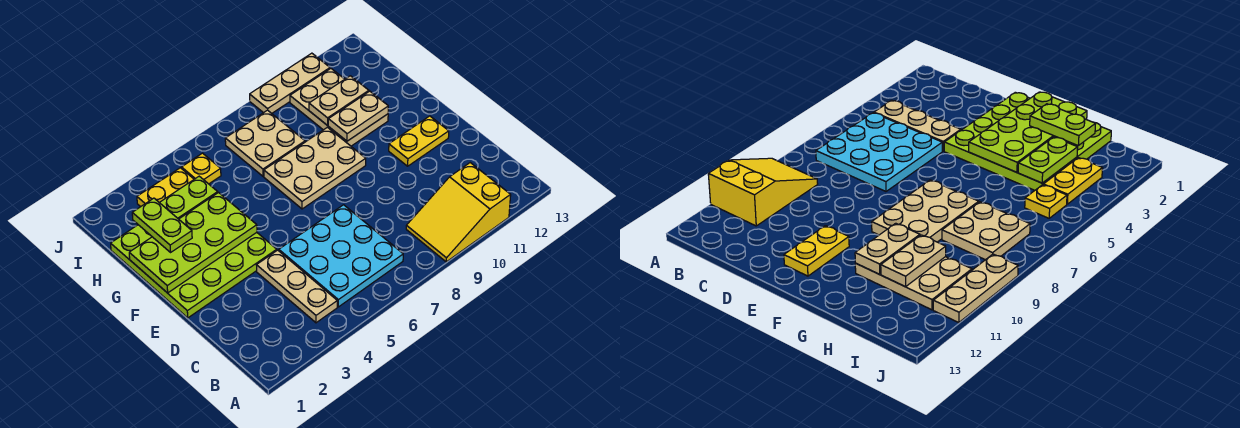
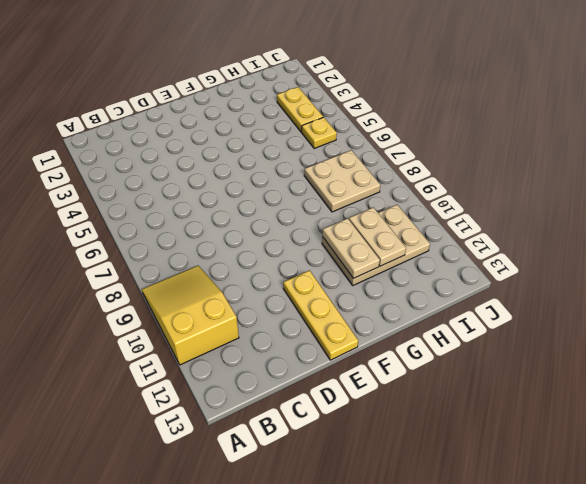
yellow plate E11:E13 level 1 -> yellow plate E11:E12 level 1
none -> tan plate B4:D4 level 1
none -> cyan plate B5:D7 level 1
none -> lime plate E1:H4 level 1

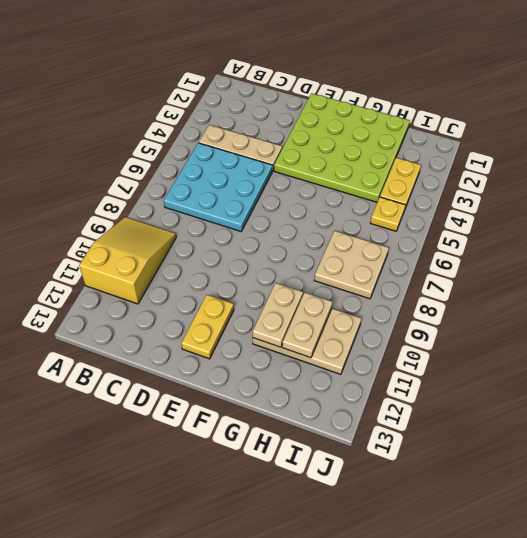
none -> tan plate F7:G9 level 1
none -> tan plate J9:J11 level 1
none -> lime plate F1:G4 level 2

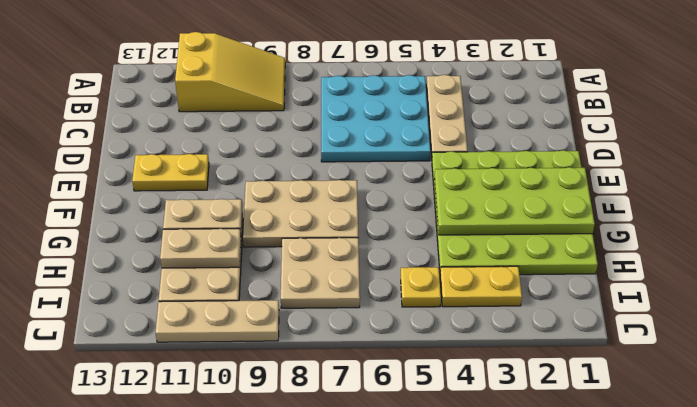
none -> lime plate H3:H4 level 2
none -> lime plate G2:H2 level 3

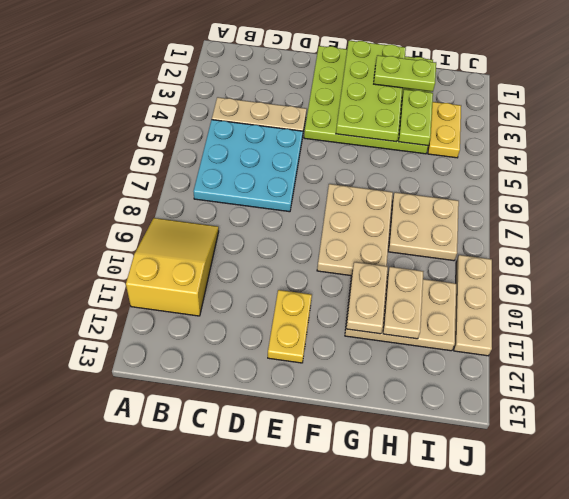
none -> yellow plate I5 level 1

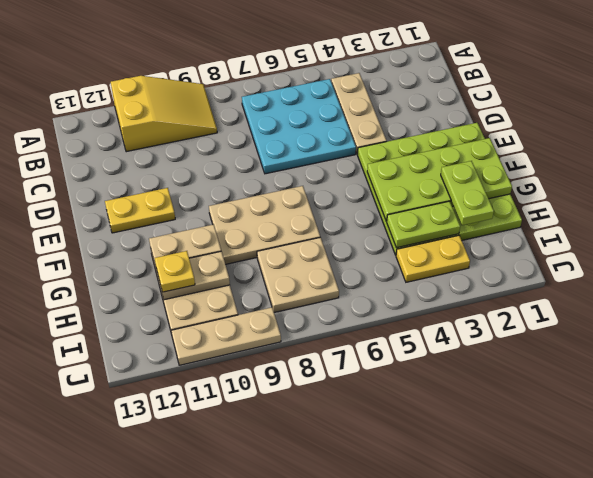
yellow plate H11 level 3 -> yellow plate I5 level 1

